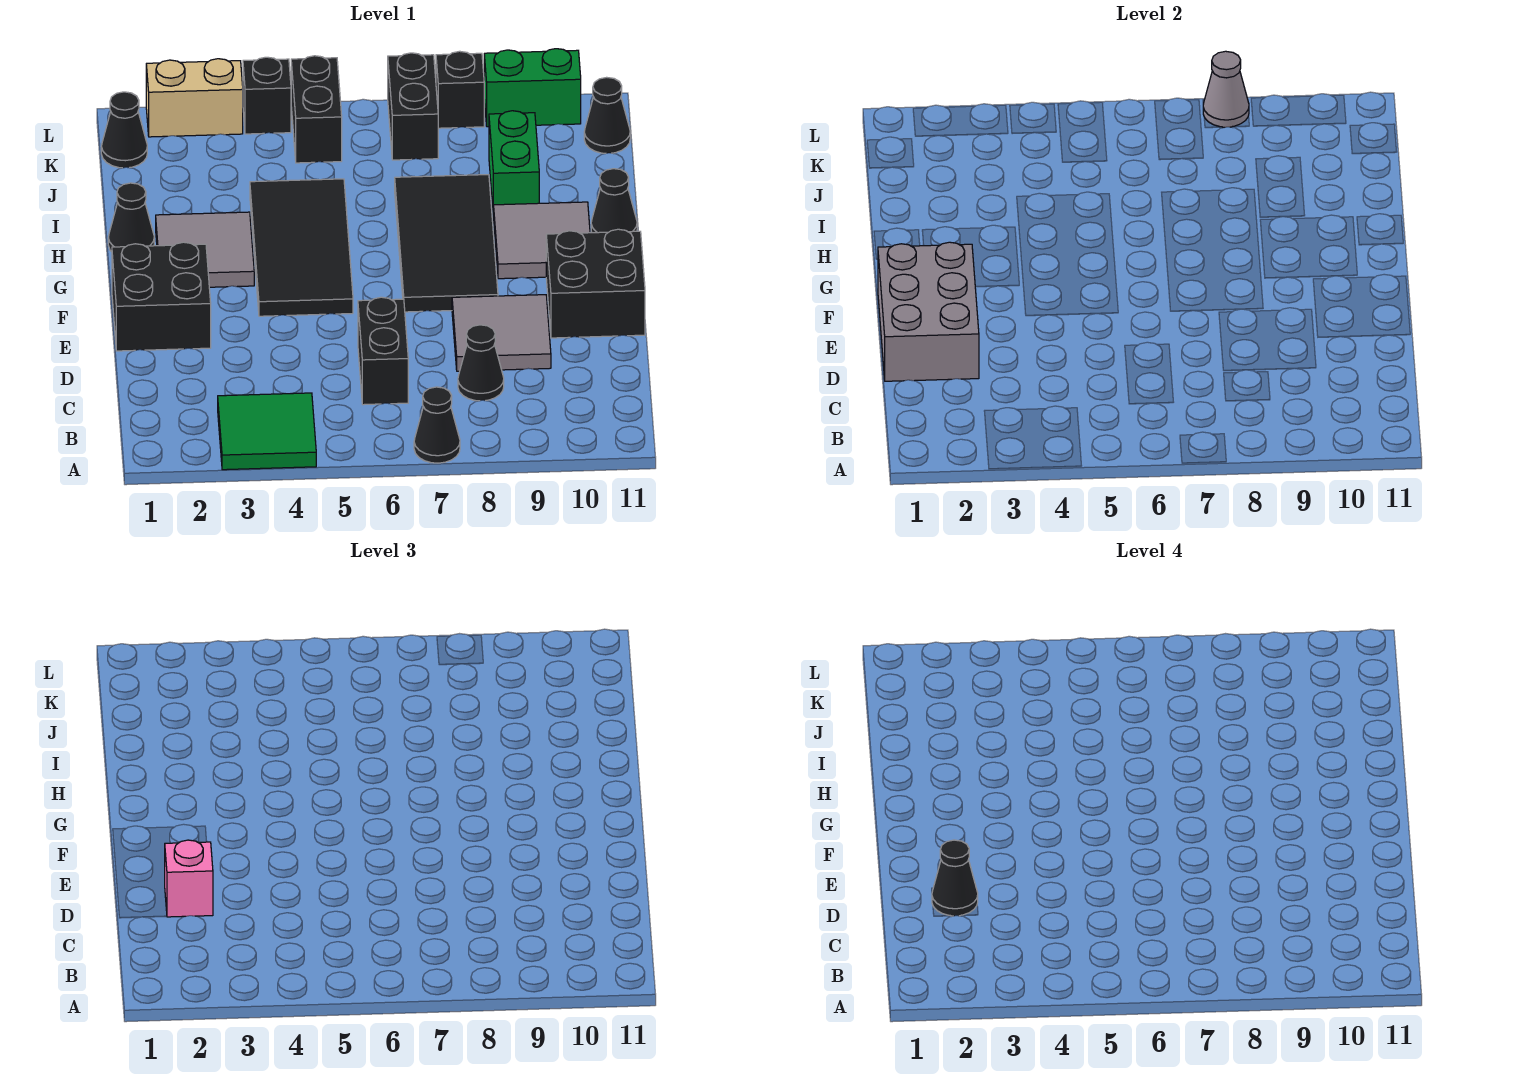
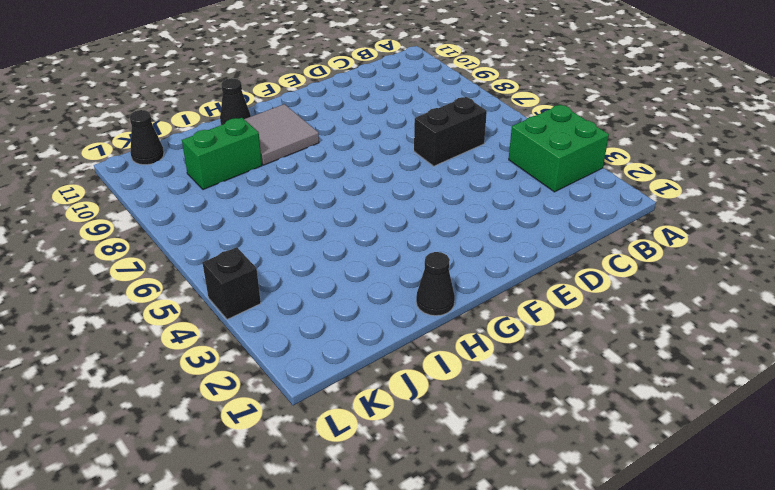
green brick A3:B4 level 1 -> green tile A3:B4 level 1
none -> black cone A7 level 1
none -> black cone C8 level 1
none -> grey tile D8:E9 level 1

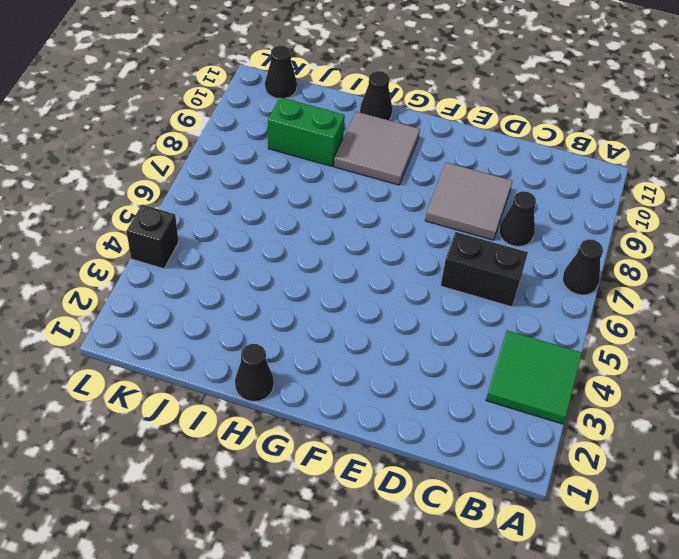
none -> black brick E1:F2 level 1
none -> black brick E10:F11 level 1
none -> black tile F4:I5 level 1

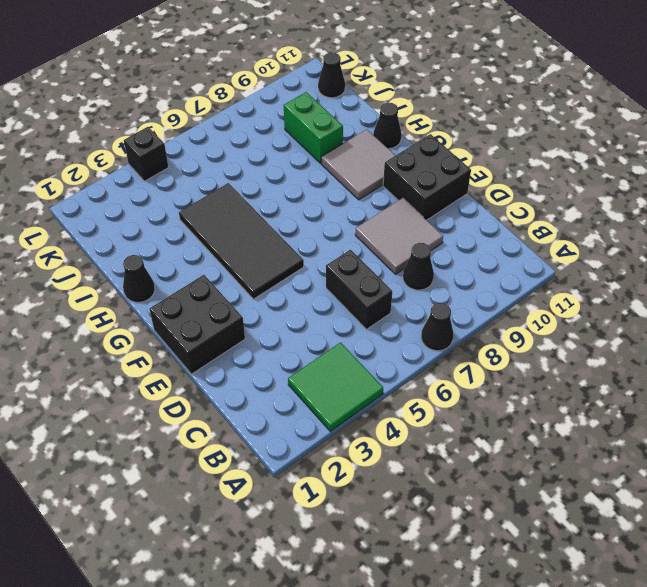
none -> black tile F7:I8 level 1
none -> grey tile G2:H3 level 1
none -> black cone K1 level 1

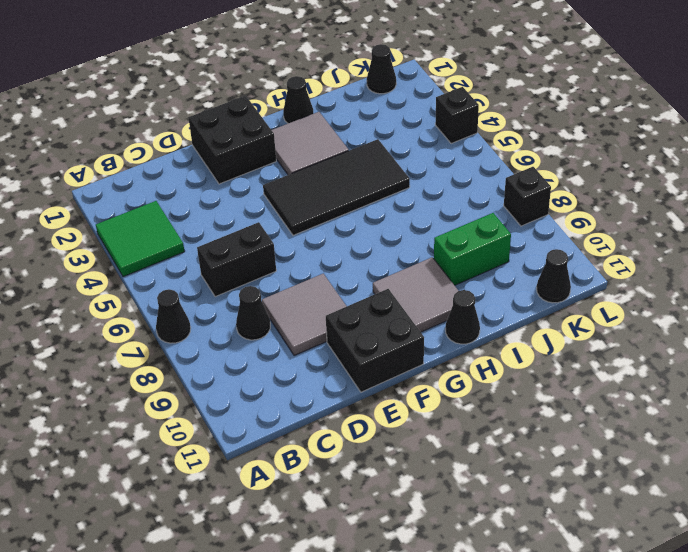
none -> black tile F7:I8 level 1
none -> black brick K5:L5 level 1
none -> black brick K7:L7 level 1

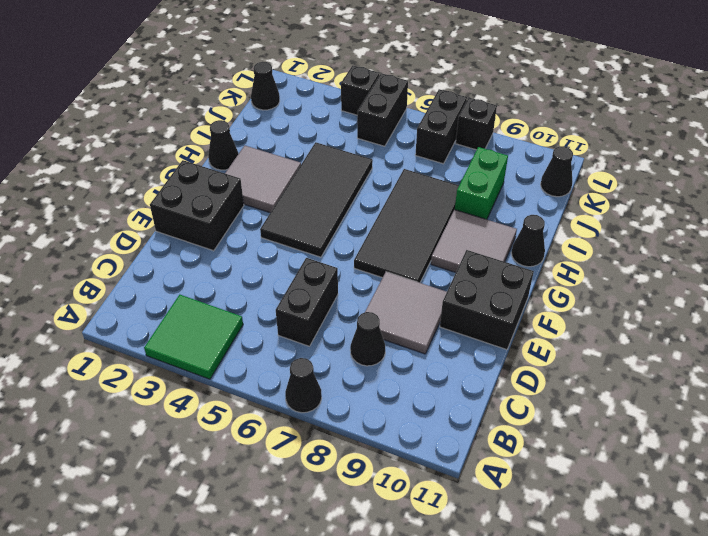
none -> tan brick L2:L3 level 1
none -> green brick L9:L10 level 1
none -> grey brick D1:F2 level 2

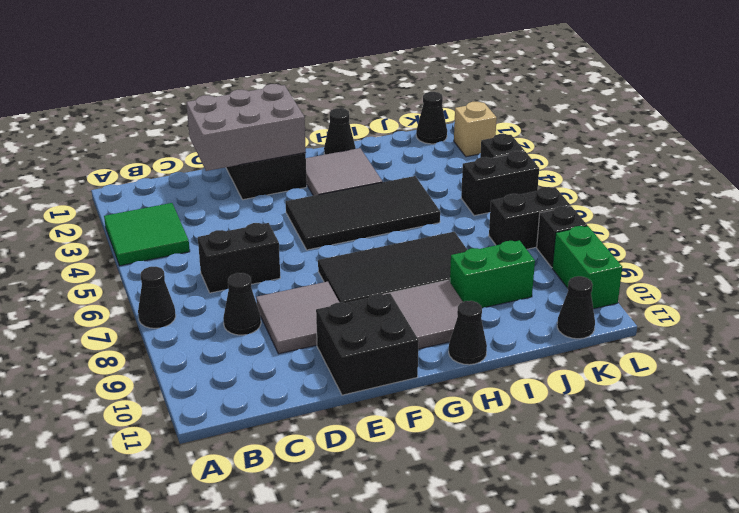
tan brick L2 level 1 -> tan brick L2:L3 level 1
none -> grey cone L8 level 2
none -> pink brick D2 level 3
none -> black cone D2 level 4

